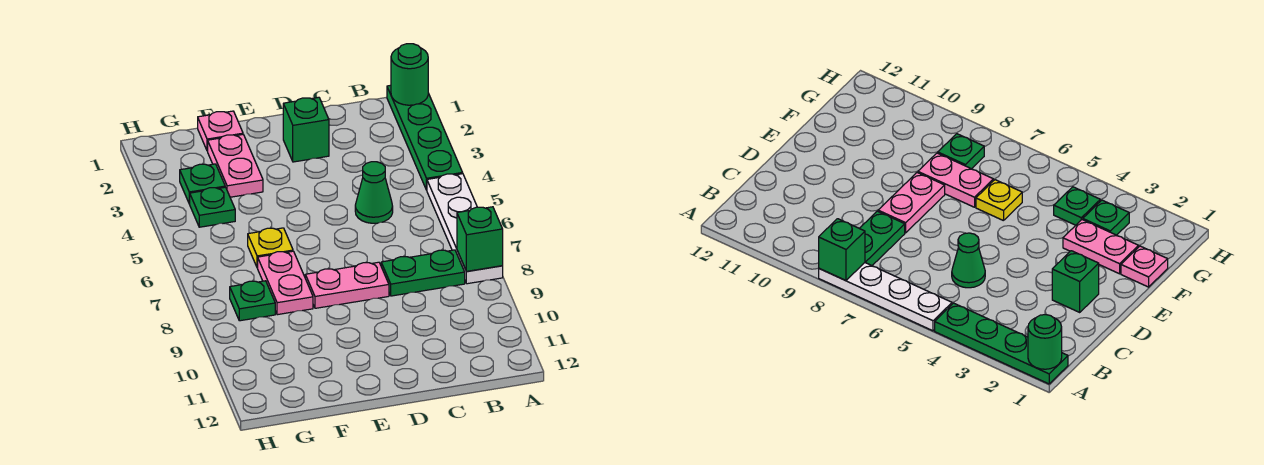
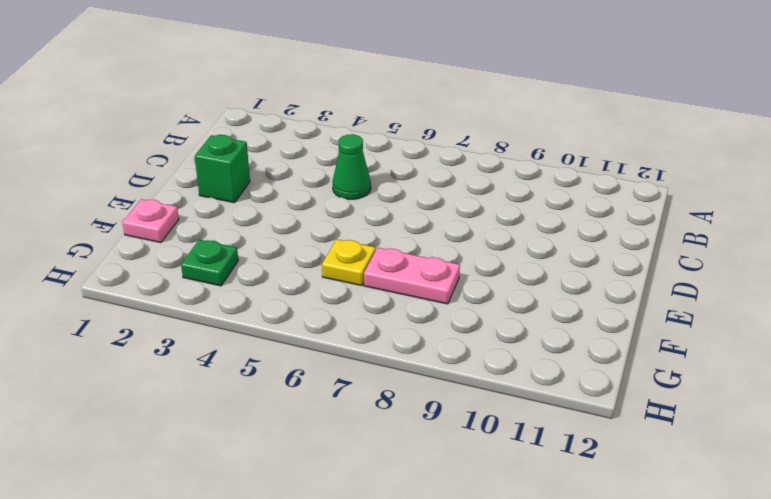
none -> green plate A1:A4 level 1
none -> white plate A5:A8 level 1
none -> green plate B8:C8 level 1

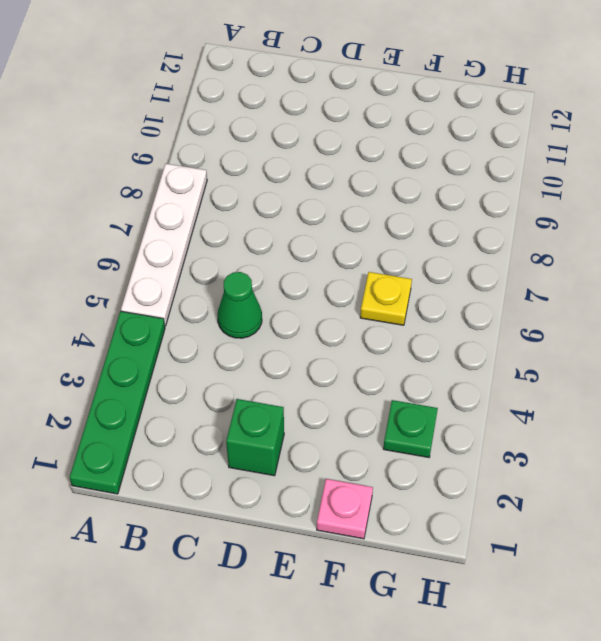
none -> green plate B8:C8 level 1
none -> pink plate D8:E8 level 1
none -> pink plate F2:F3 level 1

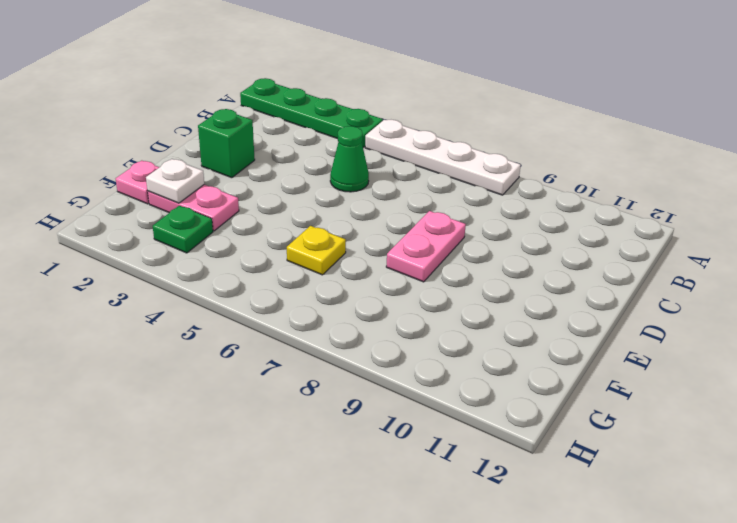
white plate F2 level 2 -> none
none -> green plate B8:C8 level 1
none -> pink plate F7:F8 level 1
none -> green plate G4 level 1

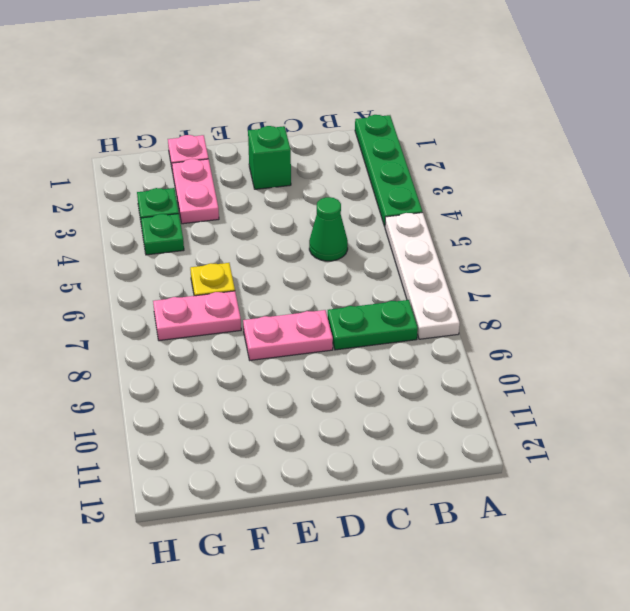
pink plate F7:G7 level 1 -> pink plate F7:F8 level 1
none -> green plate G8 level 1
none -> green round brick A1 level 2
none -> green brick A8 level 2

